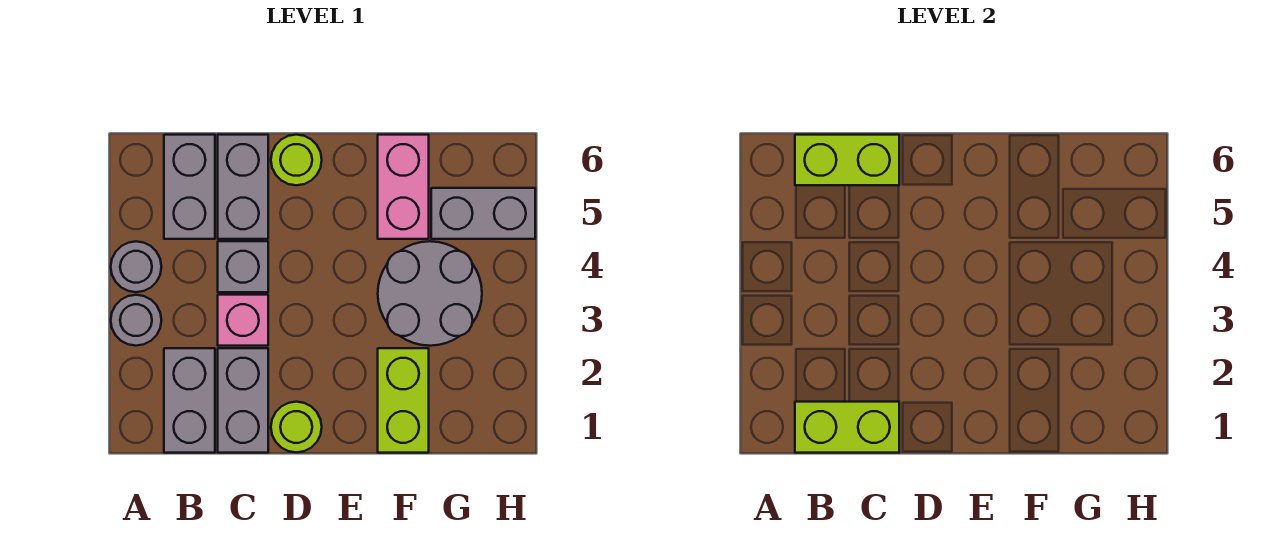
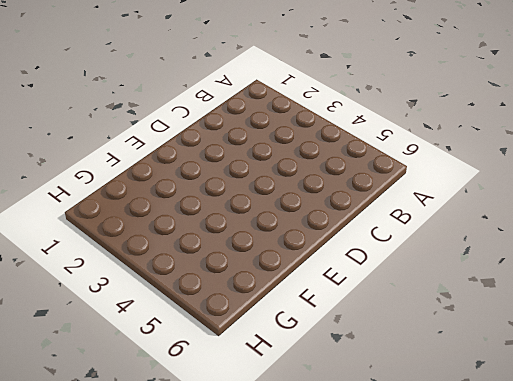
none -> grey round brick A3 level 1
none -> grey round brick A4 level 1
none -> grey brick B1:B2 level 1

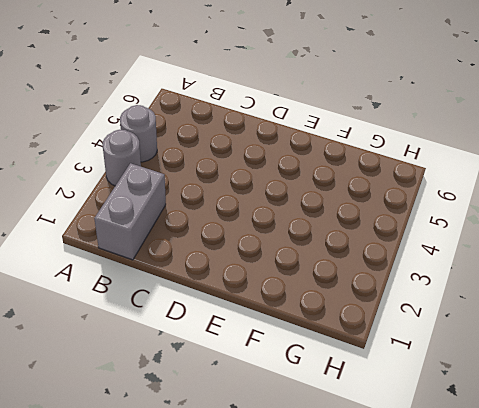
none -> grey brick B5:B6 level 1
none -> grey brick C1:C2 level 1
none -> pink brick C3 level 1

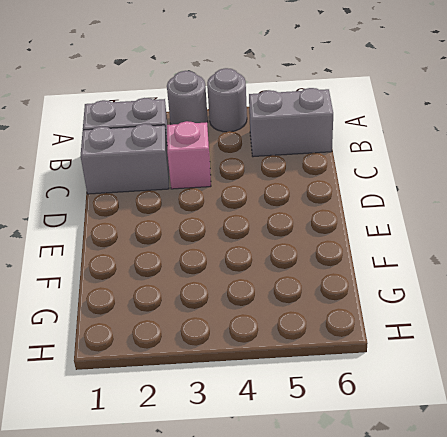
none -> grey brick C4 level 1
none -> grey brick C5:C6 level 1
none -> lime round brick D1 level 1

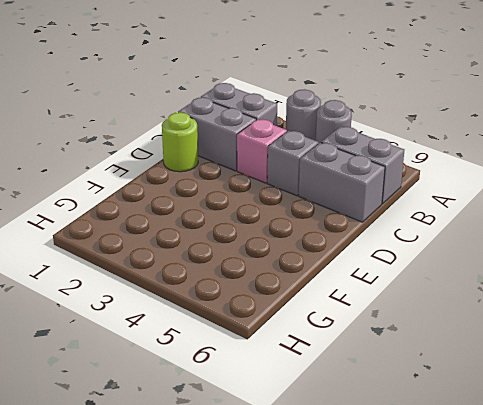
none -> lime round brick D6 level 1
none -> lime brick F1:F2 level 1
none -> grey round brick F3:G4 level 1

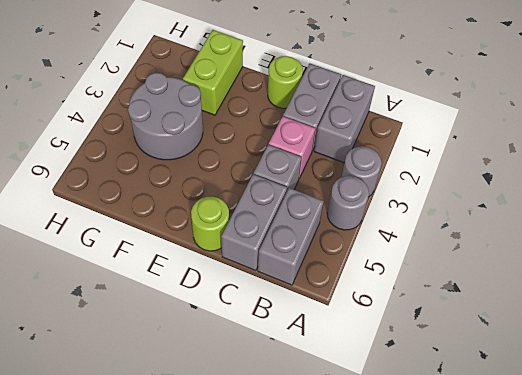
none -> pink brick F5:F6 level 1
none -> grey brick G5:H5 level 1
none -> lime brick B1:C1 level 2

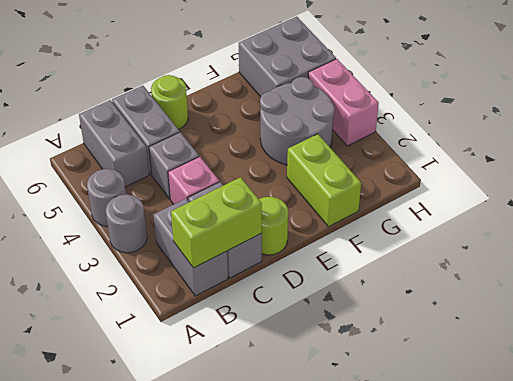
grey brick G5:H6 level 1 -> grey brick G5:H5 level 1
pink brick H3:H4 level 1 -> pink brick F5:F6 level 1
none -> lime brick B6:C6 level 2

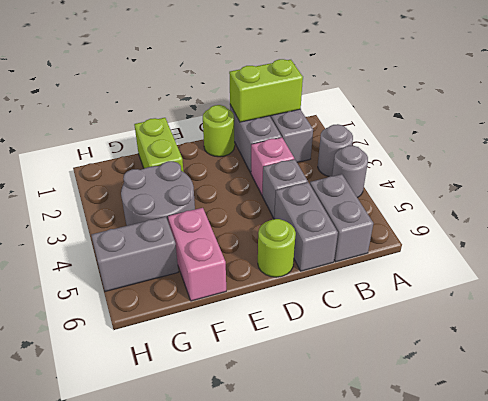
none -> lime brick B6:C6 level 2

